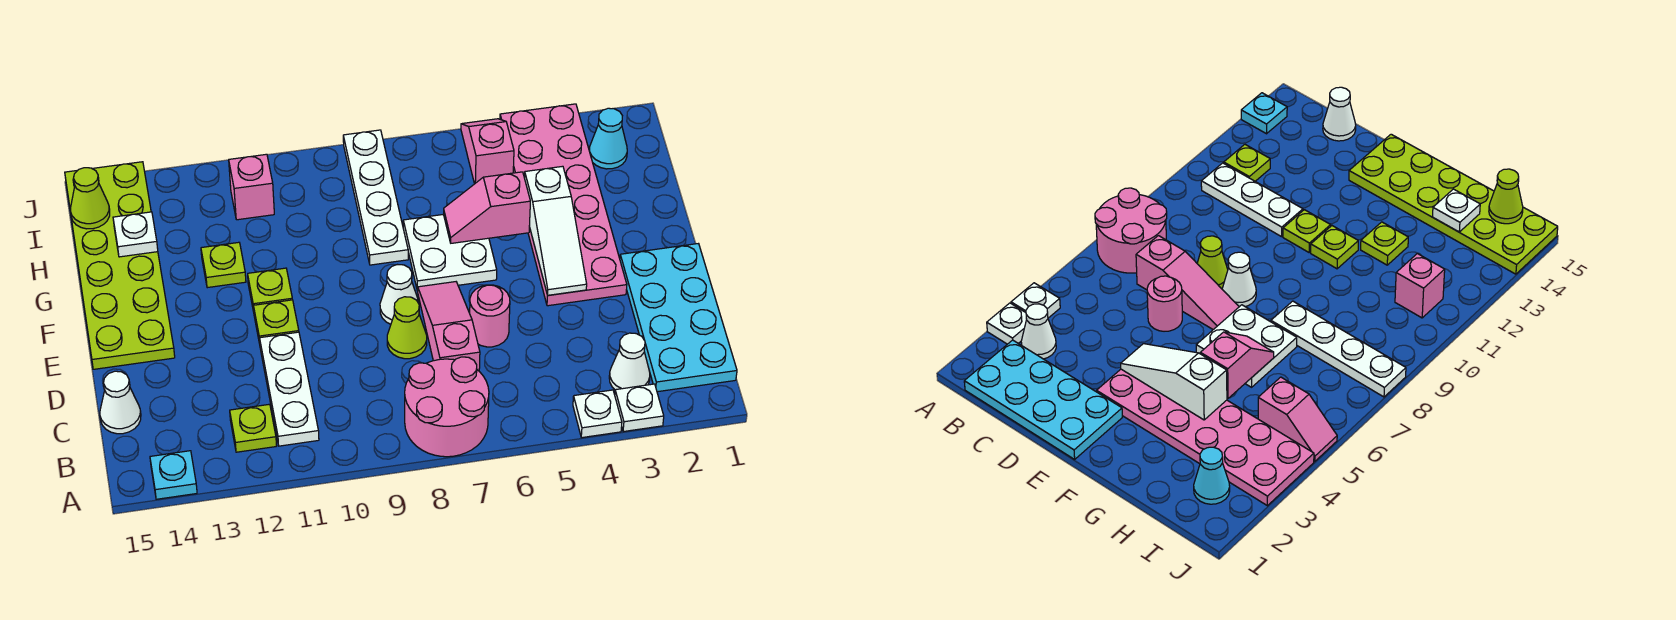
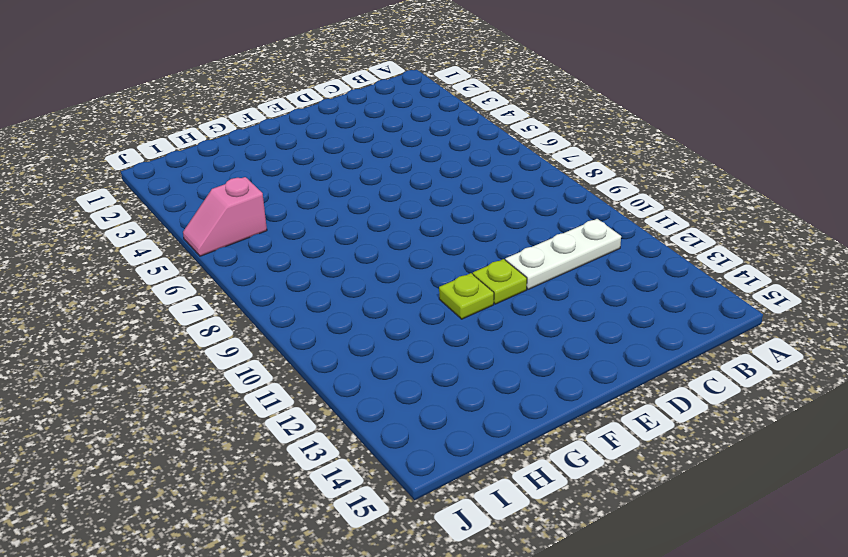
none -> white plate A3 level 1
none -> white plate A4 level 1
none -> pink round brick A7:B8 level 1

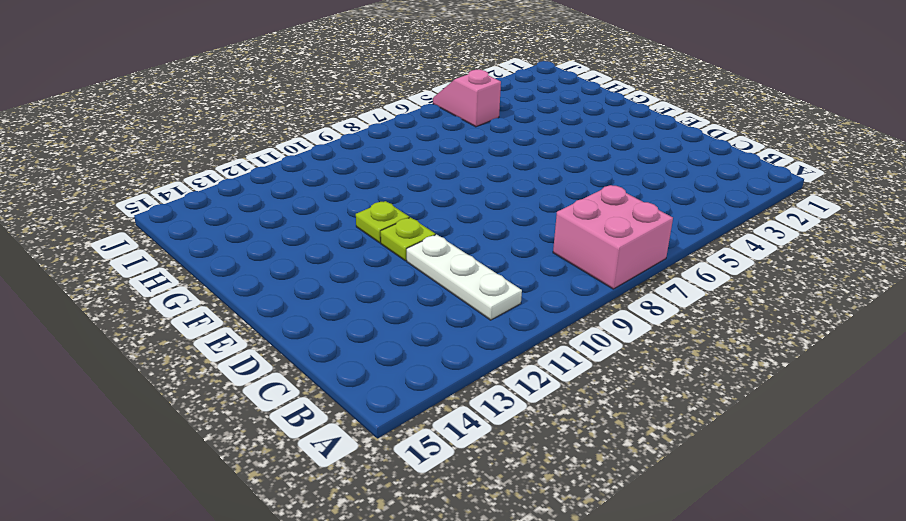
pink brick A7:B8 level 1 -> pink round brick A7:B8 level 1
none -> white plate A3 level 1
none -> white plate A4 level 1
none -> cyan plate A14 level 1

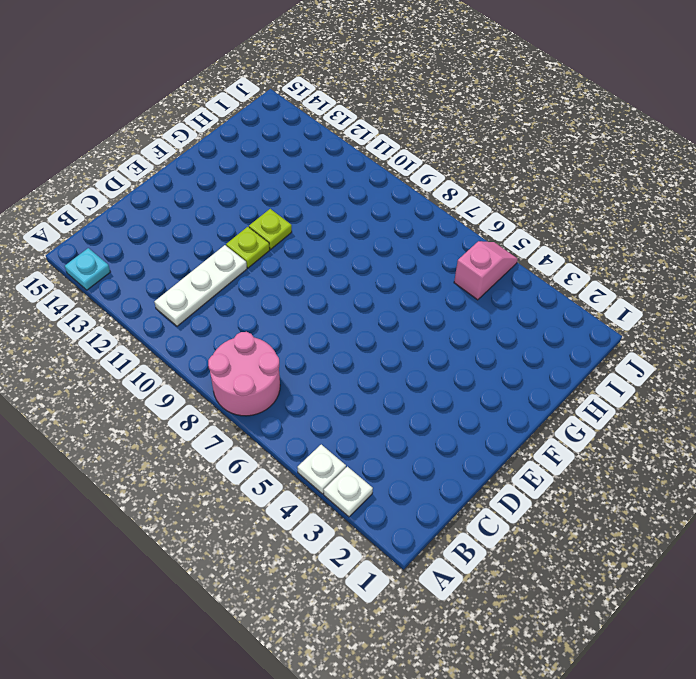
none -> cyan plate B1:E2 level 1
none -> white cone B3 level 1
none -> lime plate B12 level 1

